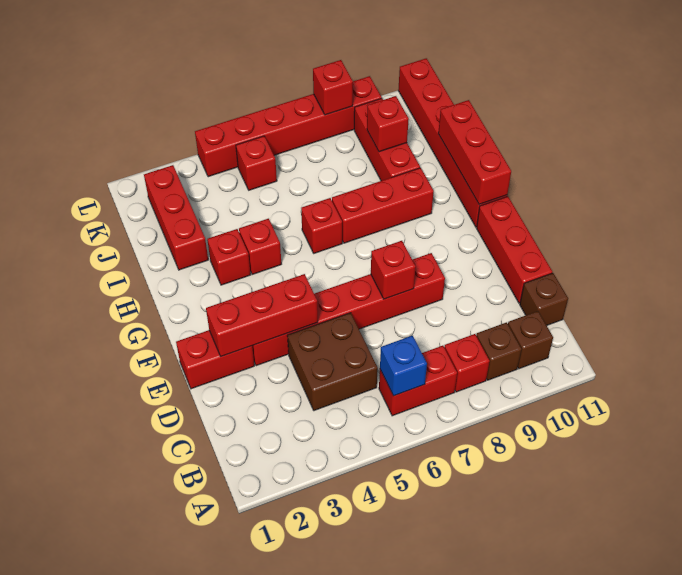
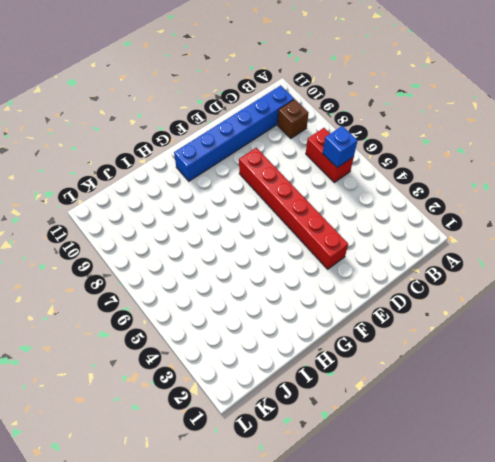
blue brick B10:G10 level 1 -> brown brick B10 level 1
none -> red brick B8 level 1
none -> brown brick C4:D5 level 1
none -> brown brick C11 level 1

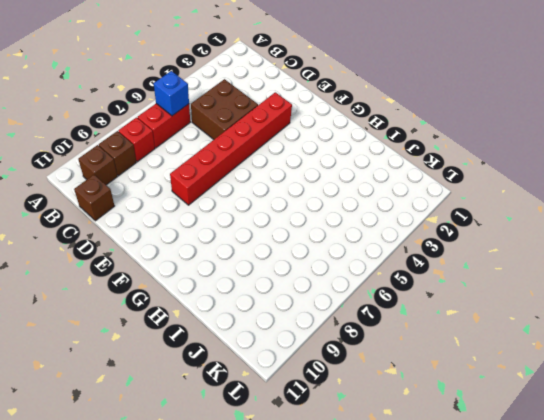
none -> red brick D11:F11 level 1
none -> red brick E1:E2 level 1
none -> red brick G11:L11 level 1

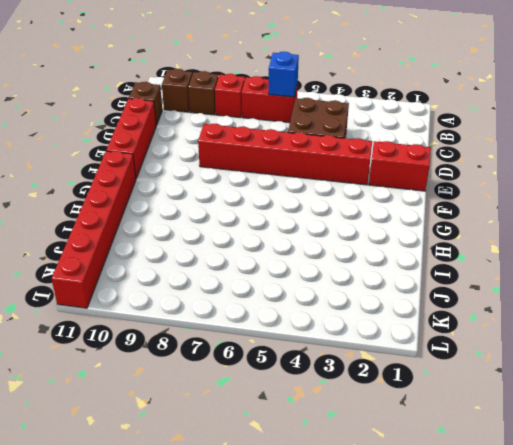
none -> red brick H3 level 1
none -> red brick H4 level 1
none -> red brick H6 level 1

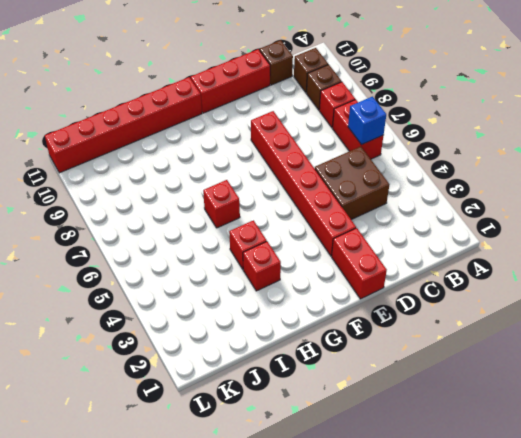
none -> red brick H7:H9 level 1
none -> red brick I2:K2 level 1
none -> red brick I9:K9 level 1

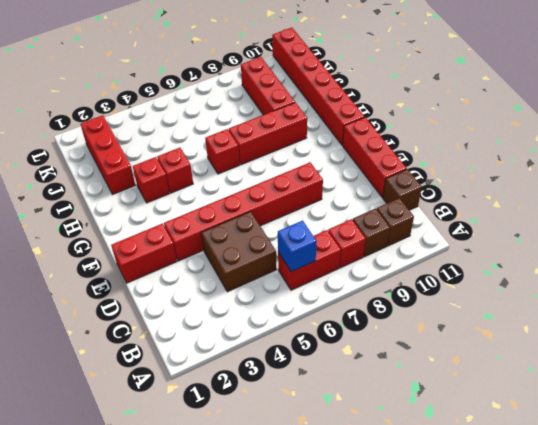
none -> red brick K5 level 1
none -> red brick L4:L9 level 1
none -> red brick E2:E4 level 2

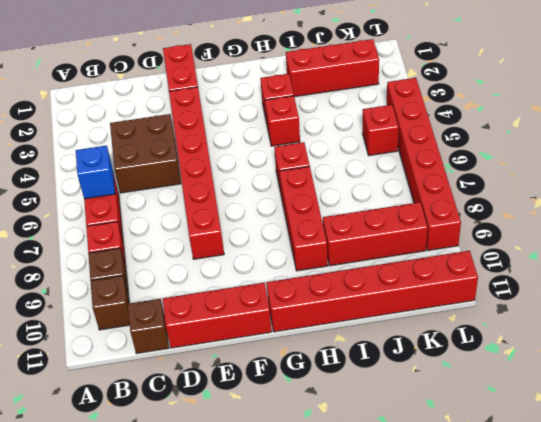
none -> red brick E2:E4 level 2
none -> red brick E7 level 2
none -> red brick G11:I11 level 2

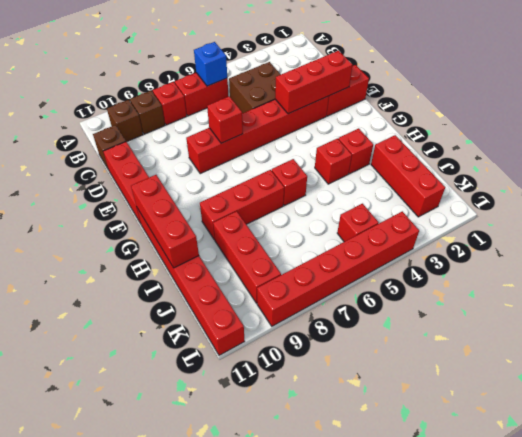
none -> red brick J9 level 2
none -> red brick L8 level 2

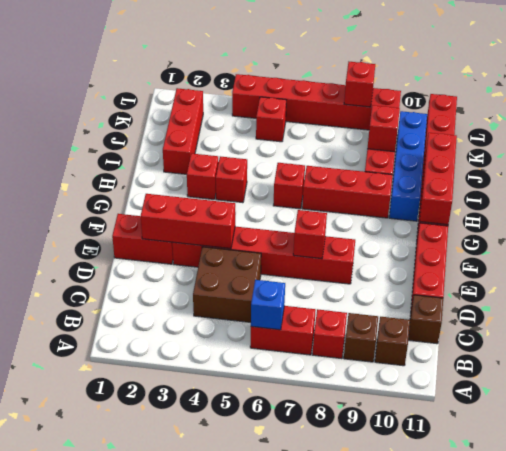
blue brick H10:K10 level 1 -> none

